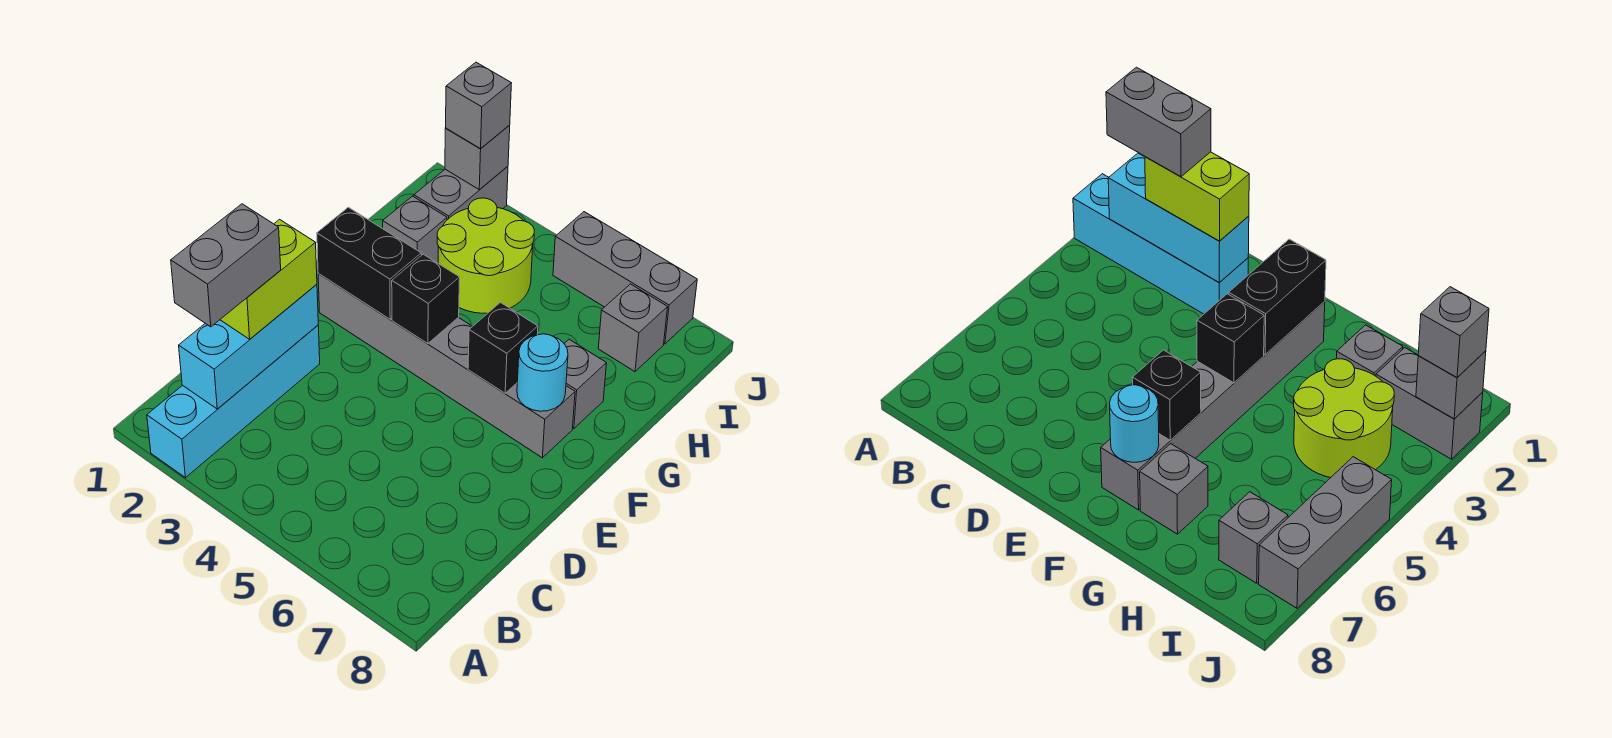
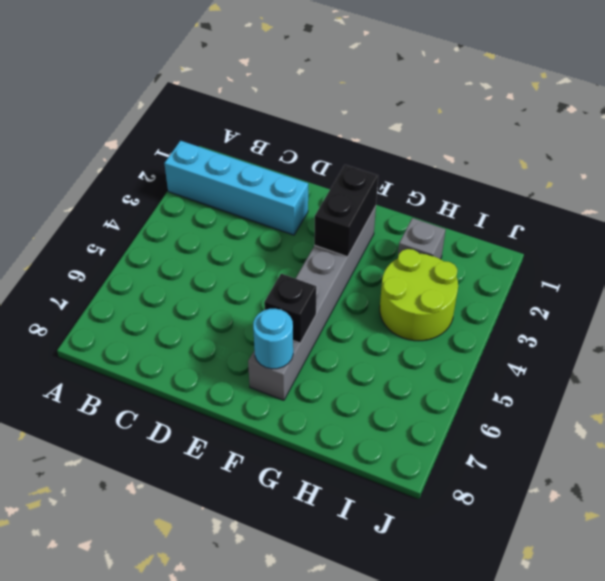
none -> grey brick G7 level 1
none -> grey brick I2:J2 level 1
none -> grey brick I7 level 1

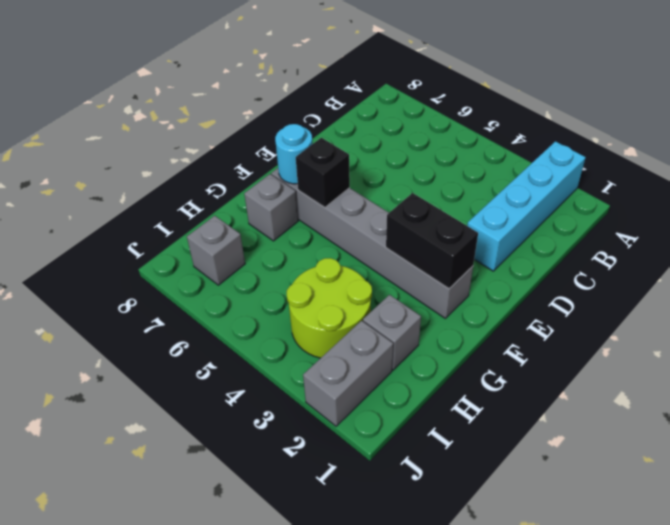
none -> grey brick J5:J7 level 1
none -> cyan brick B2:D2 level 2
none -> black brick F4 level 2

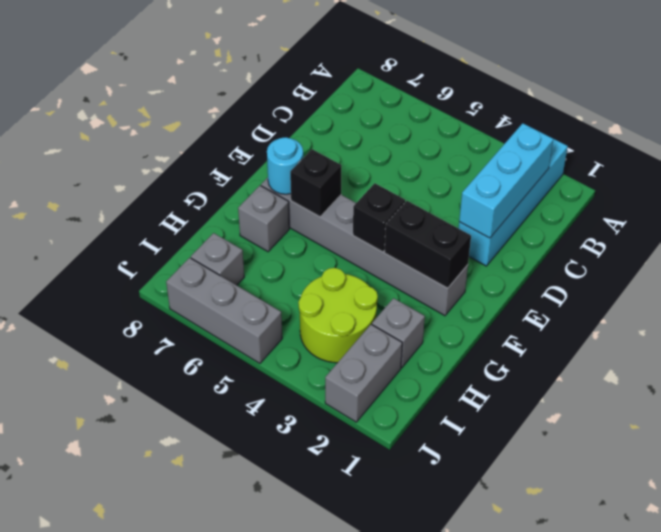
none -> grey brick J2 level 2
none -> lime brick C2:D2 level 3
none -> grey brick J2 level 3

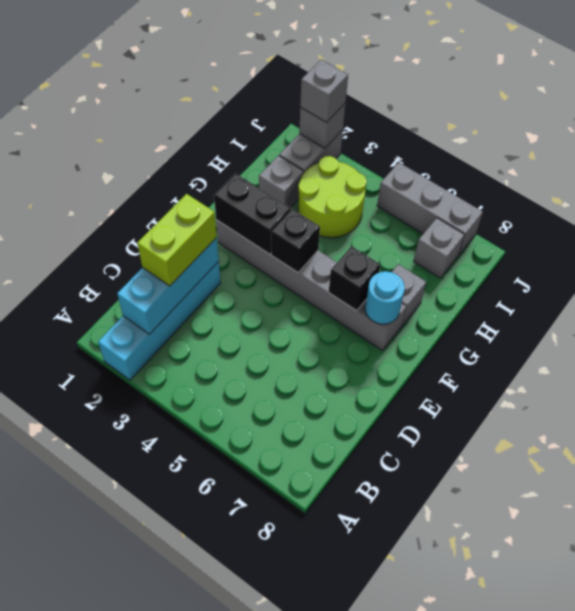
none -> grey brick B2:C2 level 4

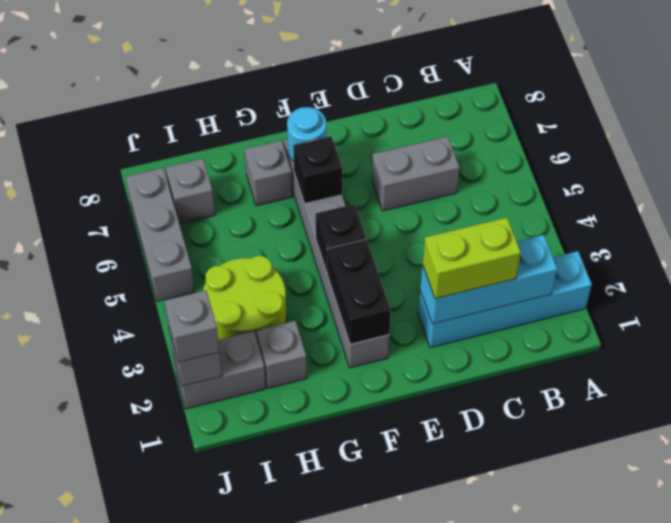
grey brick C6:D6 level 1 -> grey brick B2:C2 level 4

